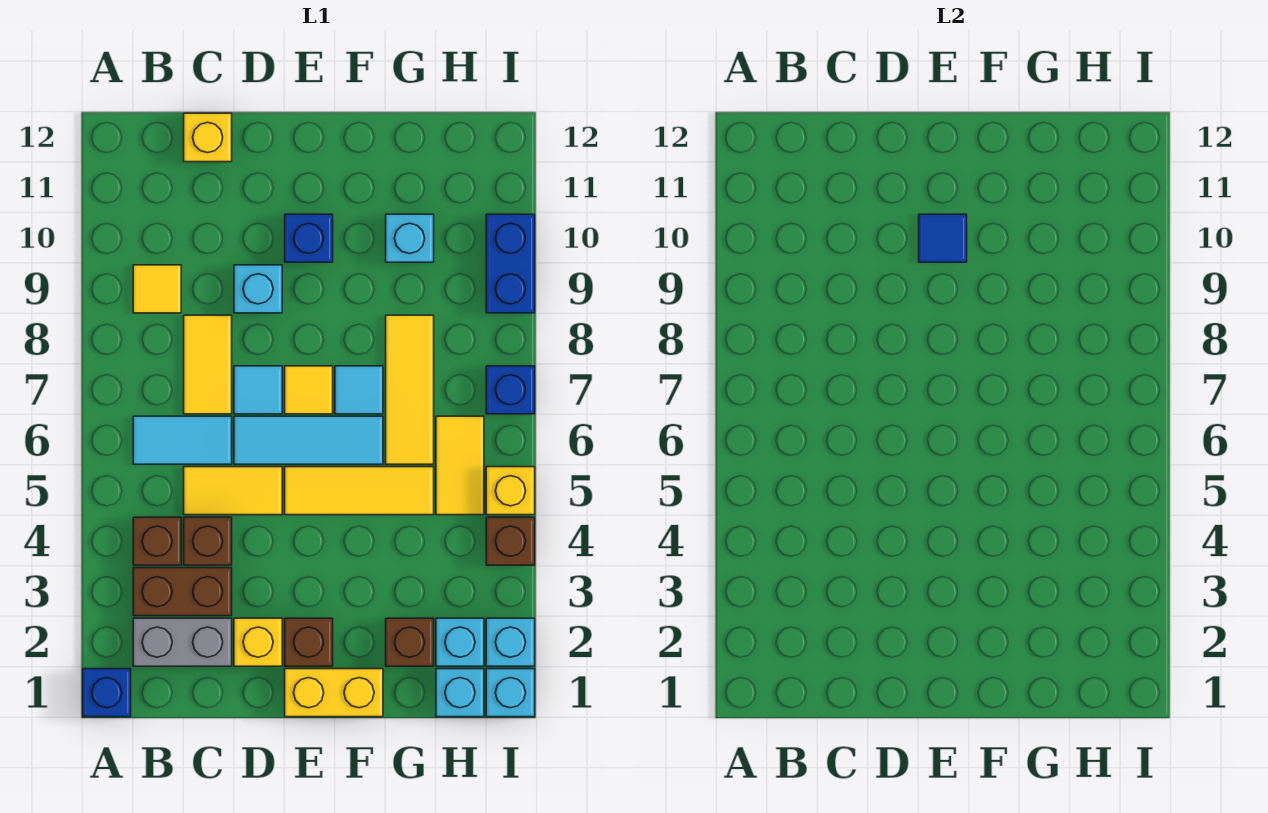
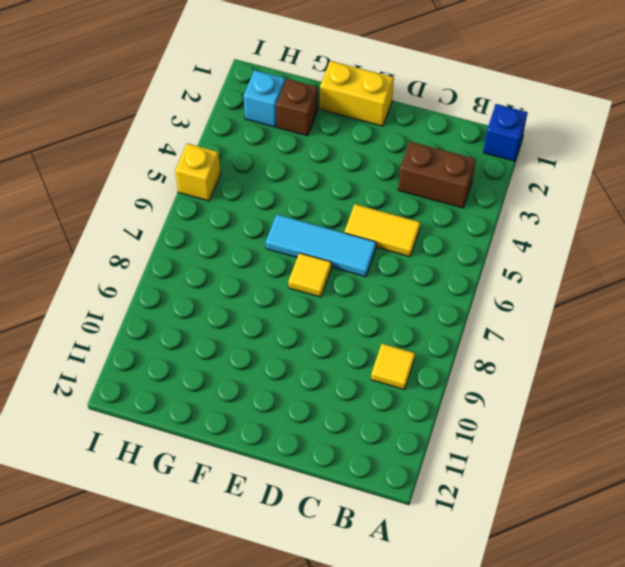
none -> grey brick B2:C2 level 1
none -> brown brick B4 level 1
none -> cyan tile B6:C6 level 1
none -> brown brick C4 level 1

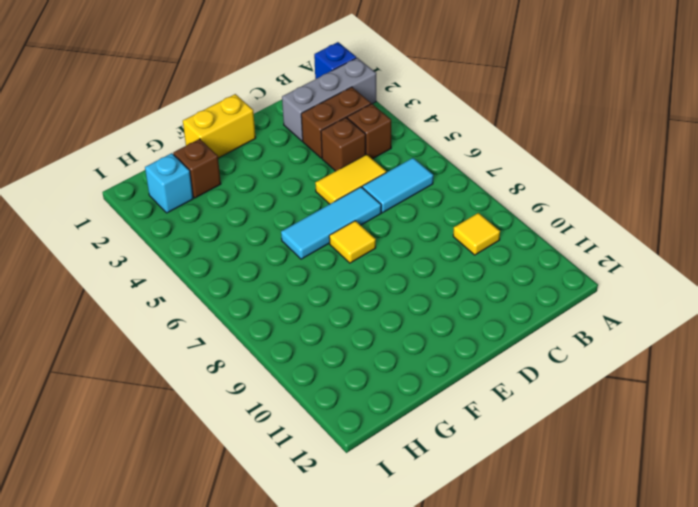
grey brick A2:C2 level 1 -> grey brick B2:C2 level 1
none -> yellow tile C7:C8 level 1
none -> yellow brick C12 level 1
none -> yellow brick D2 level 1
none -> cyan tile D7 level 1

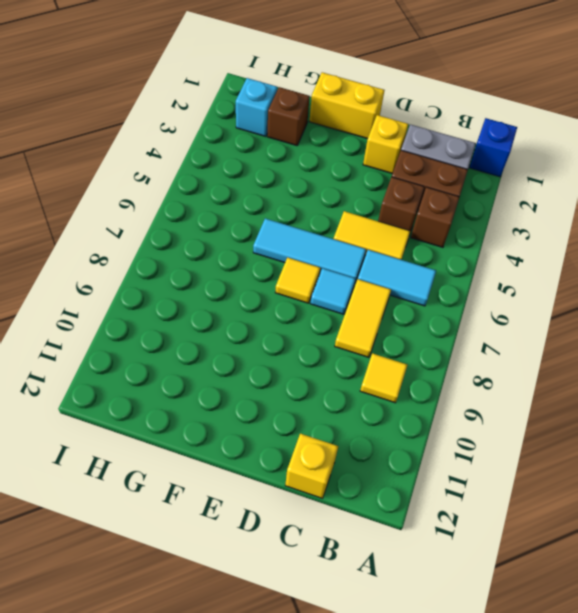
none -> cyan brick D9 level 1
none -> brown brick E2 level 1
none -> yellow tile E5:G5 level 1
none -> blue brick E10 level 1

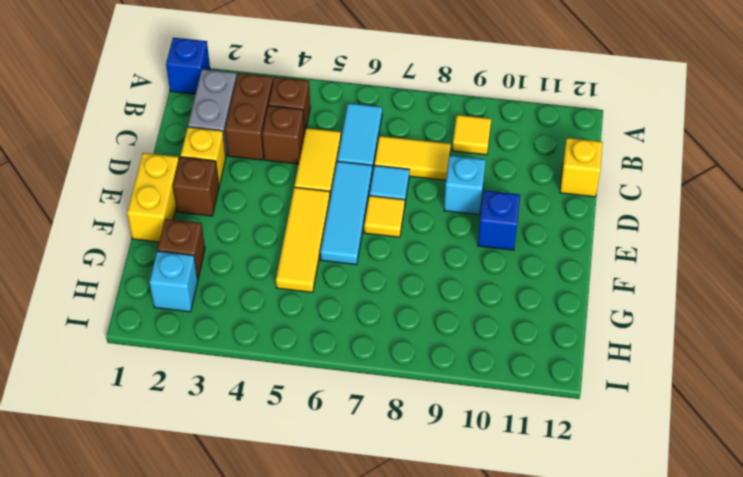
none -> cyan tile F7 level 1
none -> yellow tile G6:G8 level 1
none -> cyan brick G10 level 1
none -> cyan brick H1 level 1

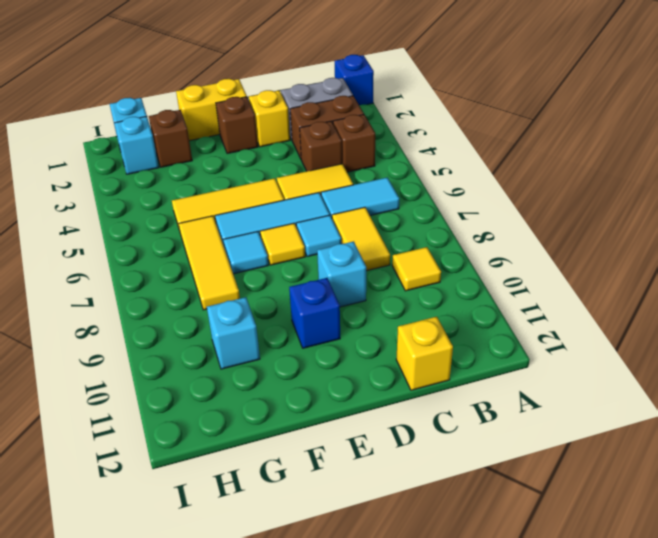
none -> yellow tile H5:H6 level 1
none -> cyan brick I1 level 1
none -> cyan brick I2 level 1
none -> brown brick I4 level 1

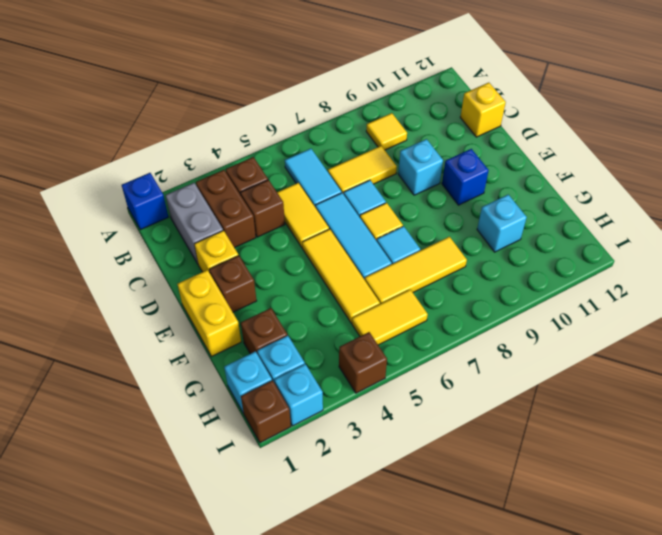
brown brick I1 level 1 -> cyan brick I1 level 1
none -> yellow brick I5 level 1
none -> blue brick I7 level 1
none -> blue brick I9:I10 level 1
none -> blue tile E10 level 2

